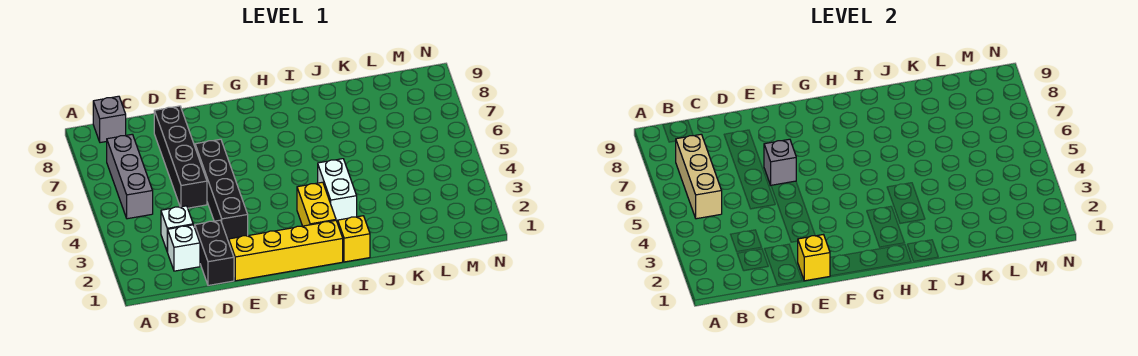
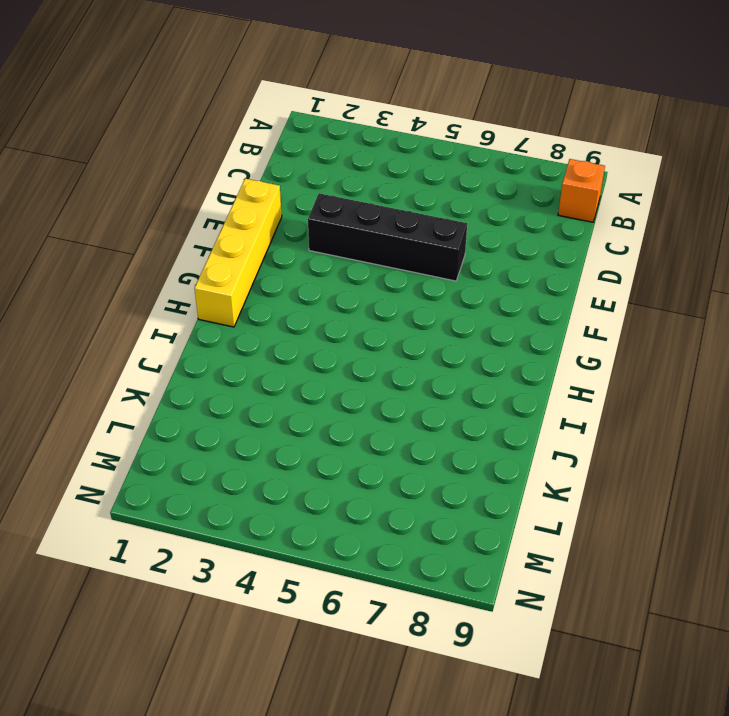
orange brick B9 level 1 -> grey brick B9 level 1
none -> grey brick B5:B7 level 1
none -> white brick C2 level 1
none -> white brick C3 level 1

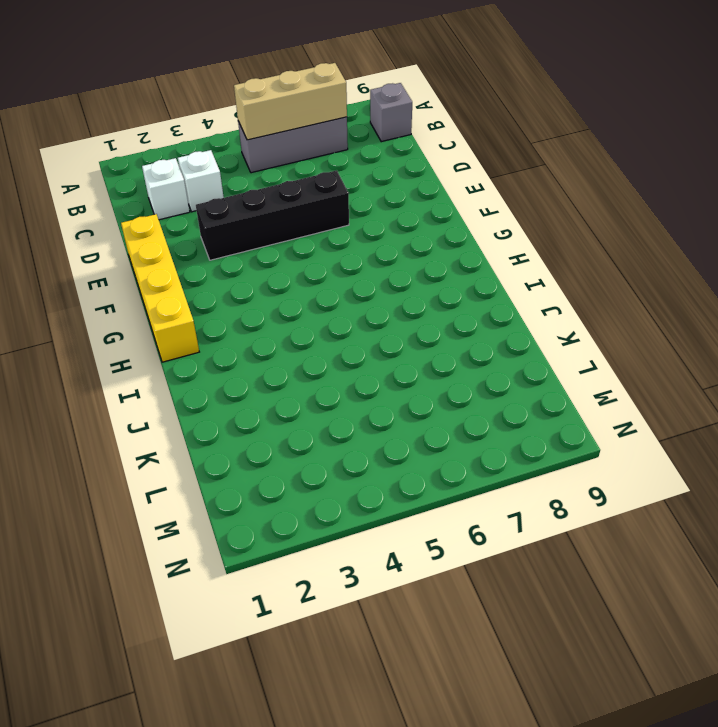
none -> black brick D1:D2 level 1
none -> black brick D5:D8 level 1
none -> yellow brick H2:H3 level 1

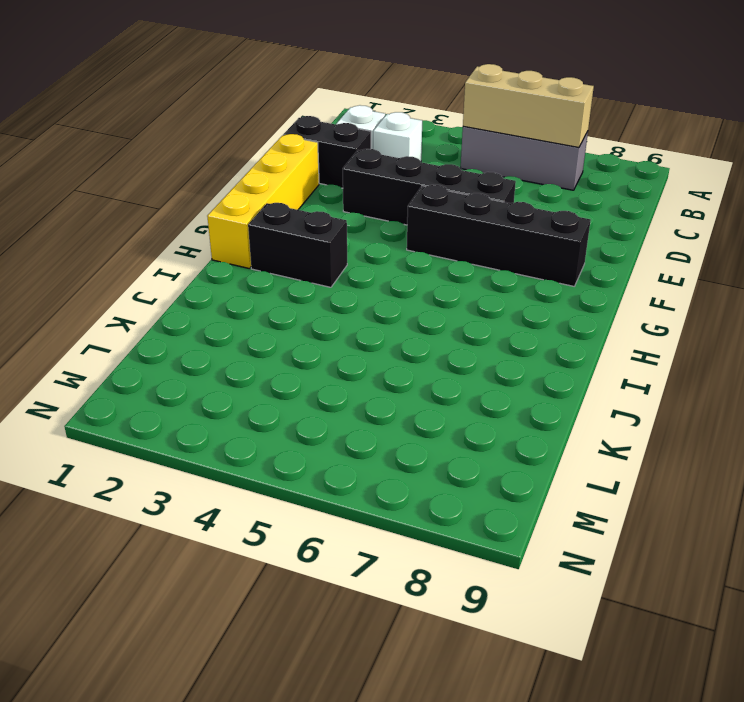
black brick F5:F8 level 1 -> black brick D5:D8 level 1
black brick H2:H3 level 1 -> yellow brick H2:H3 level 1
none -> grey brick B9 level 1
none -> yellow brick I1 level 1
none -> white brick I3:I4 level 1

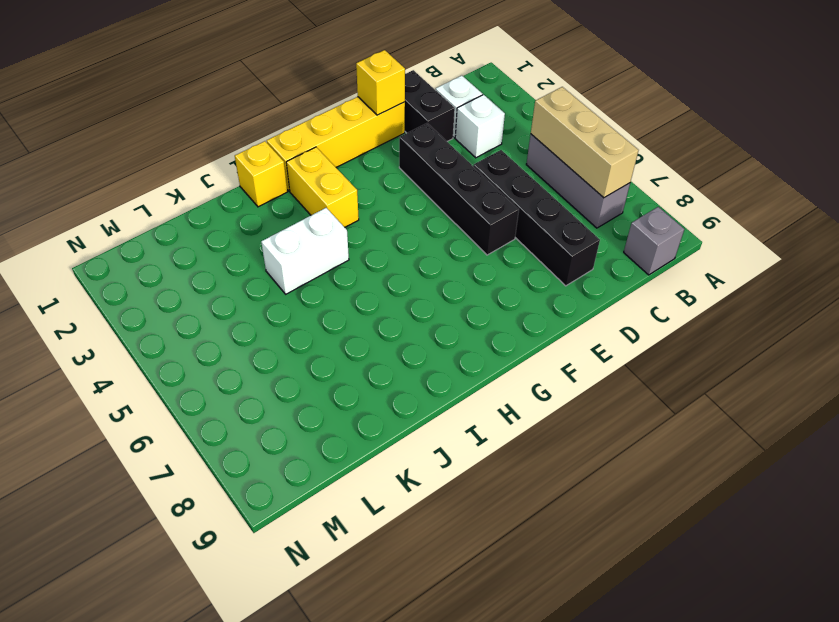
white brick I4:J4 level 1 -> white brick I3:I4 level 1
none -> grey brick E6 level 2

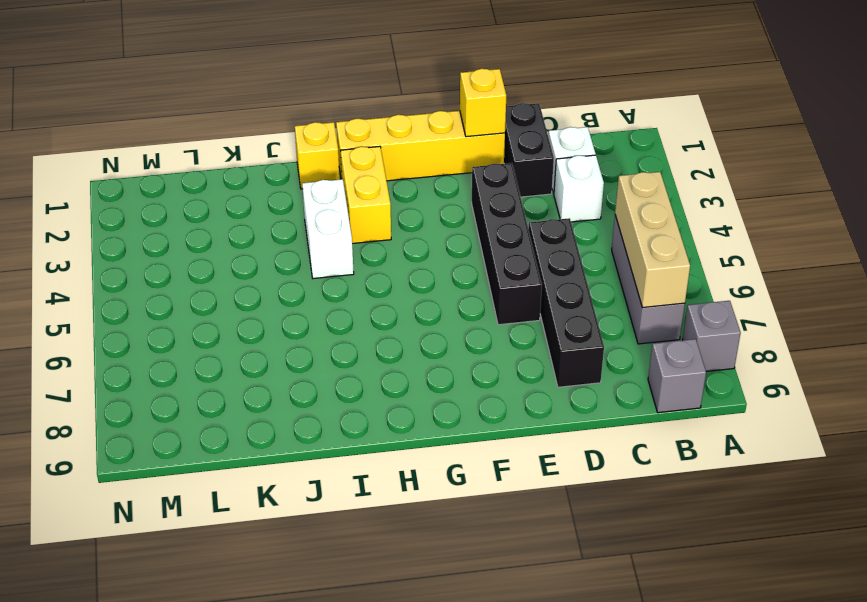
grey brick A8 level 1 -> grey brick E6 level 2

